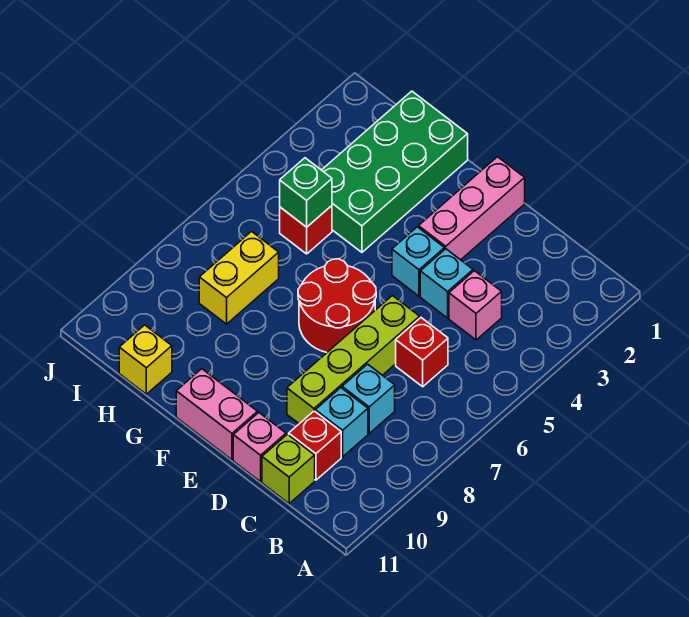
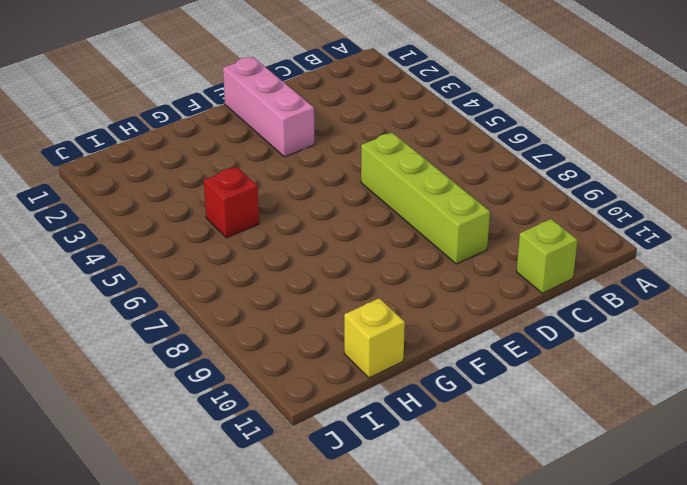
none -> pink brick C4 level 1
none -> red brick C6 level 1
none -> cyan brick C8 level 1

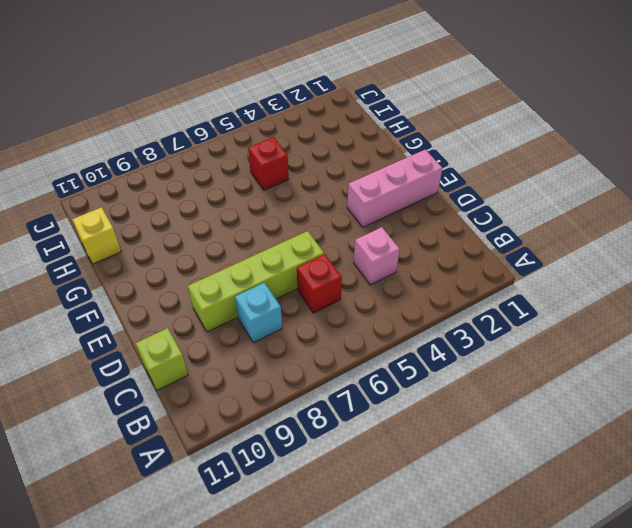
none -> cyan brick C9 level 1
none -> red brick C10 level 1
none -> cyan brick D4 level 1

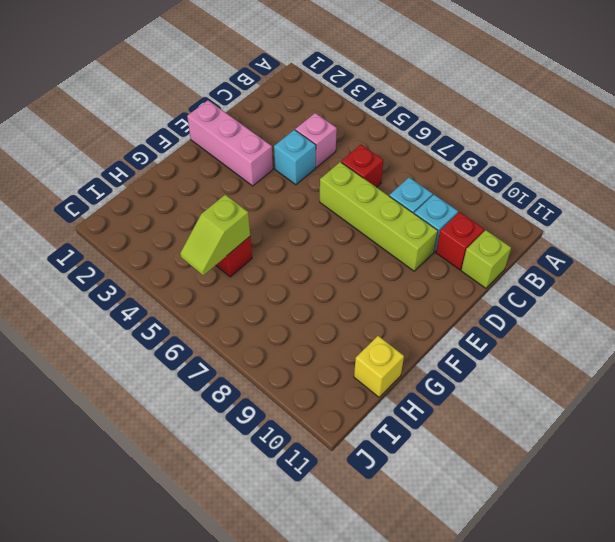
lime slope H5:I5 level 2 top H -> green brick H5 level 2
none -> pink brick D11 level 1
none -> cyan brick E4 level 1
none -> red round brick E6:F7 level 1

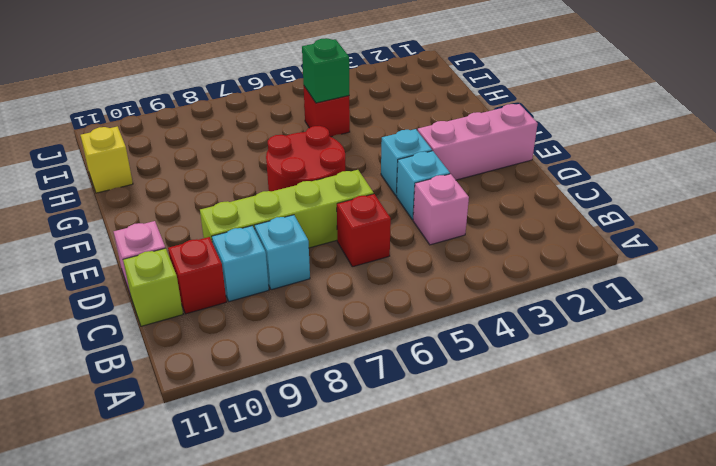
none -> pink brick E11:F11 level 1
none -> green brick G1:H4 level 1
none -> yellow brick H7:H8 level 1

